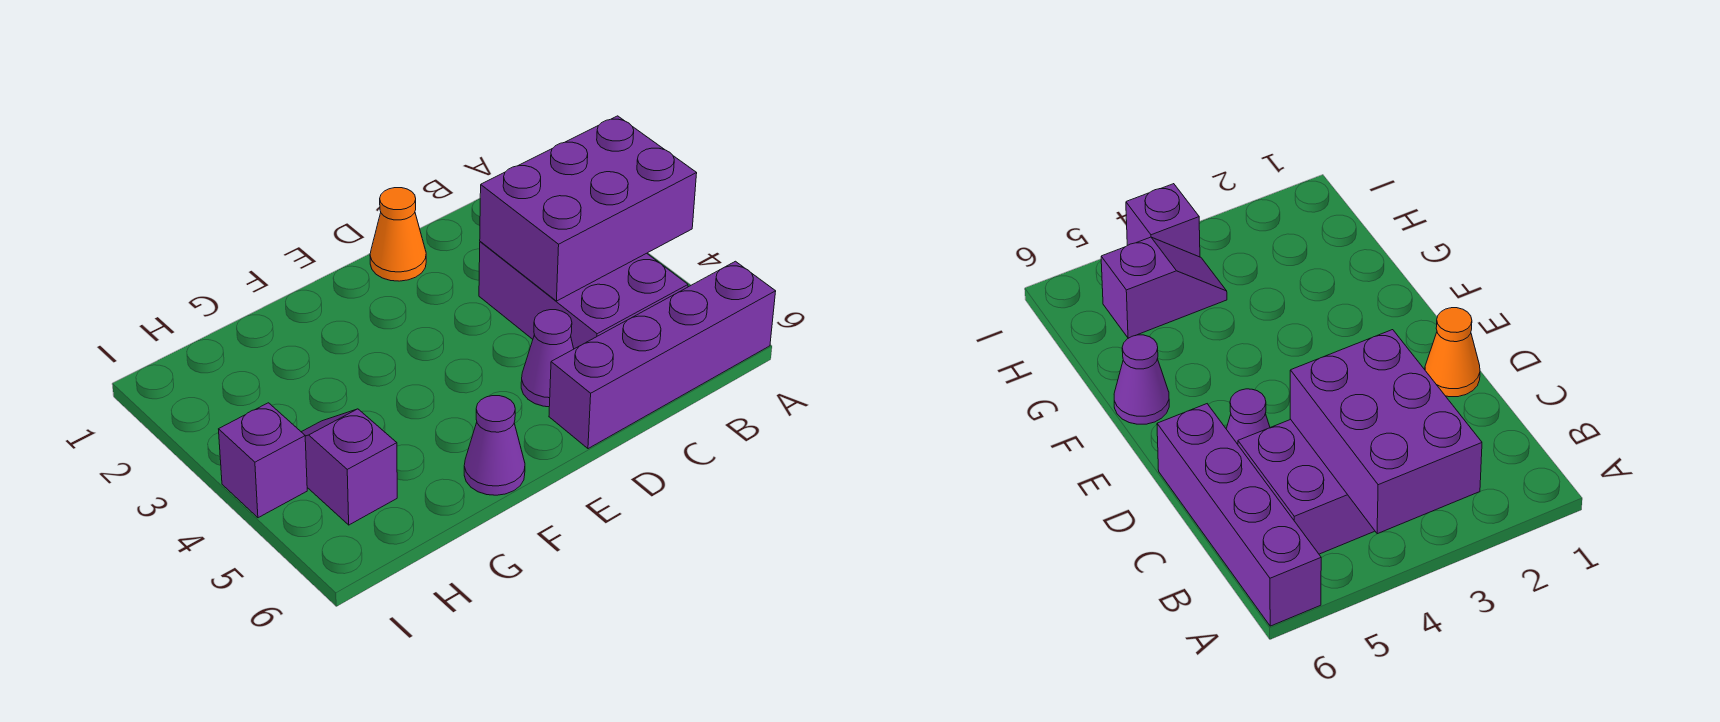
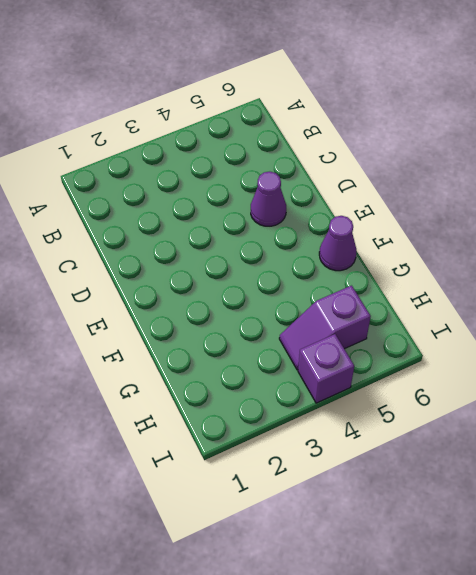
none -> purple brick A6:D6 level 1
none -> purple brick B3:C5 level 1

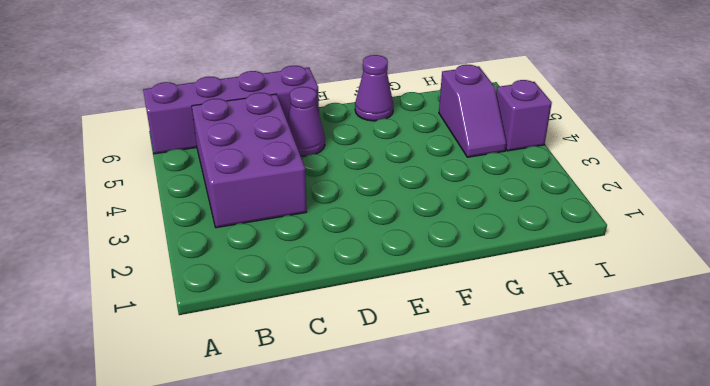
none -> orange cone D1 level 1
none -> purple brick A3:C4 level 2

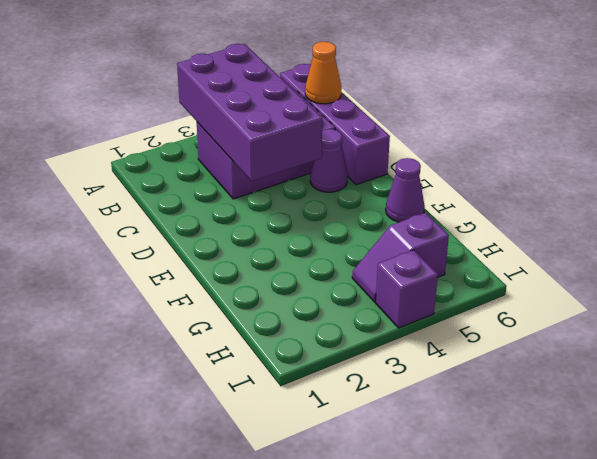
purple brick A3:D4 level 2 -> purple brick A3:C4 level 2
orange cone B6 level 2 -> orange cone D1 level 1

